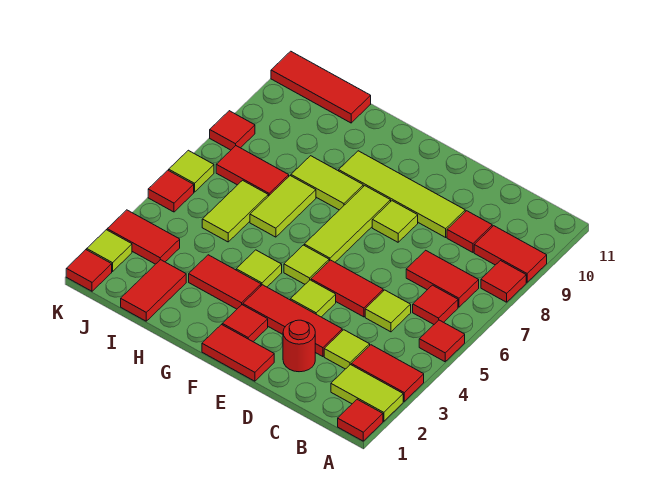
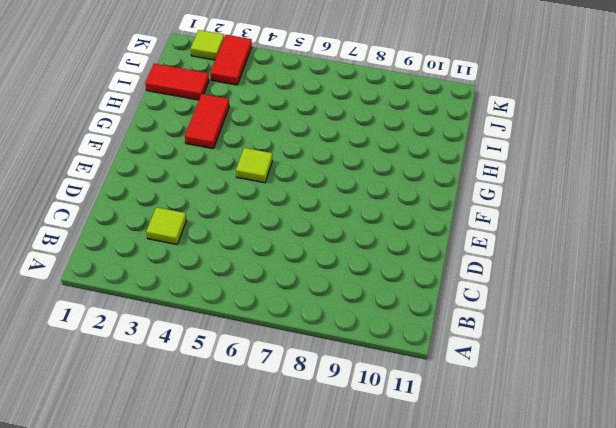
none -> red tile A1 level 1
none -> lime tile A2:B2 level 1
none -> red tile A3:B3 level 1
none -> red tile A5 level 1

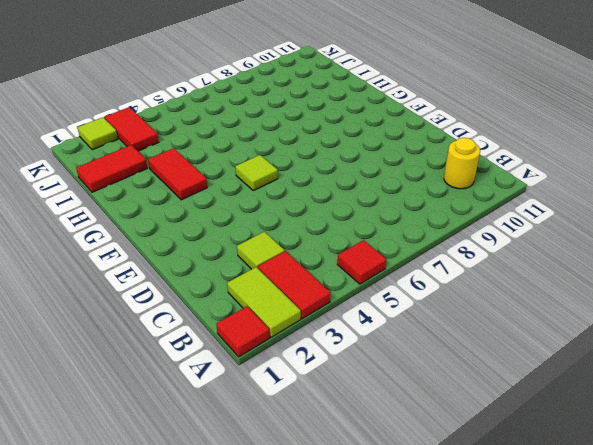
yellow round brick B10 level 1 -> none
none -> red tile A8 level 1
none -> red tile A9:B9 level 1
none -> red tile B6 level 1
none -> red tile B7:C7 level 1

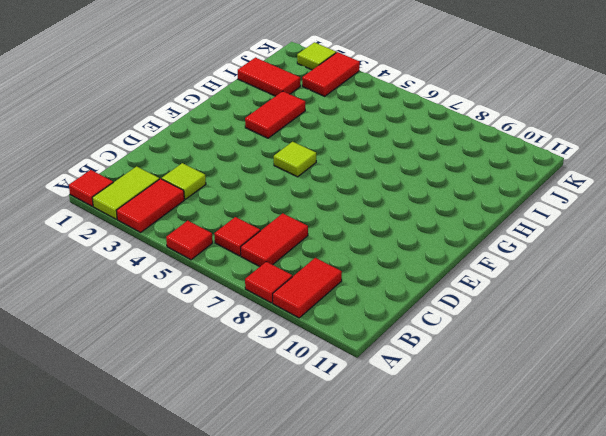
none -> lime tile C5 level 1
none -> red tile C9 level 1
none -> red round brick D2 level 1
none -> red tile D3:F3 level 1

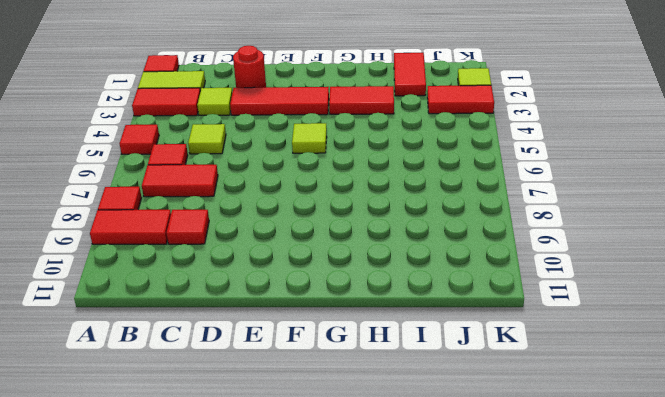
none -> red tile D5:E5 level 1
none -> lime tile D9:G9 level 1
none -> red tile E1:F1 level 1
none -> lime tile E4 level 1

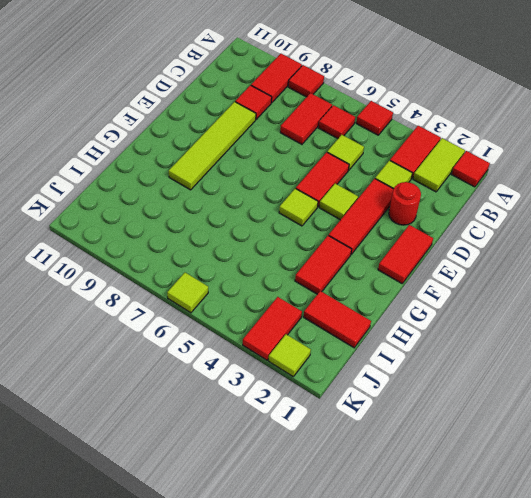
none -> lime tile E8 level 1
none -> red tile F2 level 1
none -> lime tile F6:F8 level 1
none -> lime tile G4 level 1

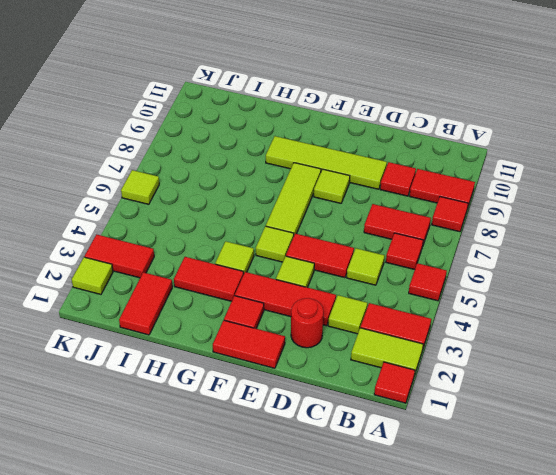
none -> lime tile G8:H8 level 1
none -> lime tile H6:H7 level 1
none -> lime tile I5:I6 level 1
none -> red tile I7:J7 level 1

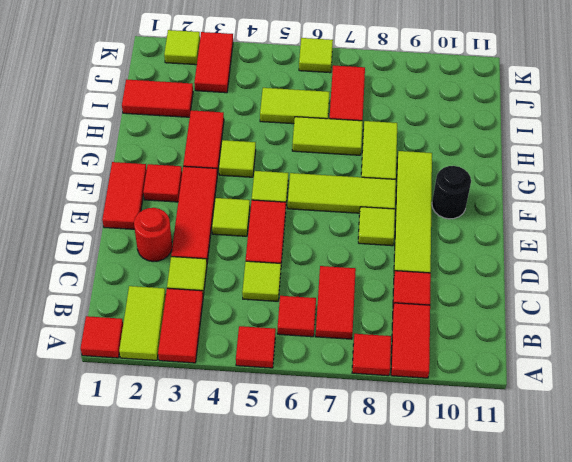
black round brick F10 level 1 -> none
none -> red tile I11:K11 level 1
none -> red tile K1 level 1
none -> red tile K5 level 1
none -> red tile K8 level 1

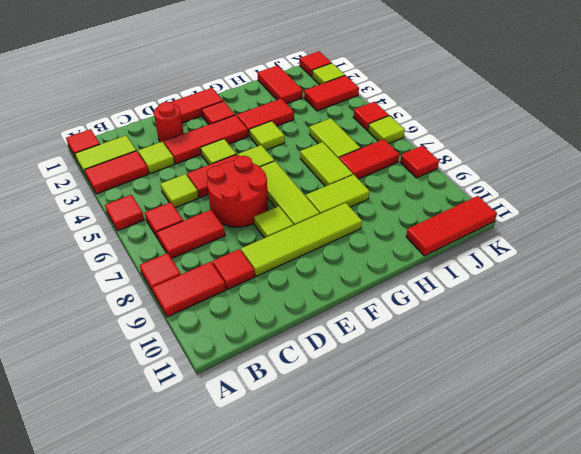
red round brick D6:E7 level 1 -> none

